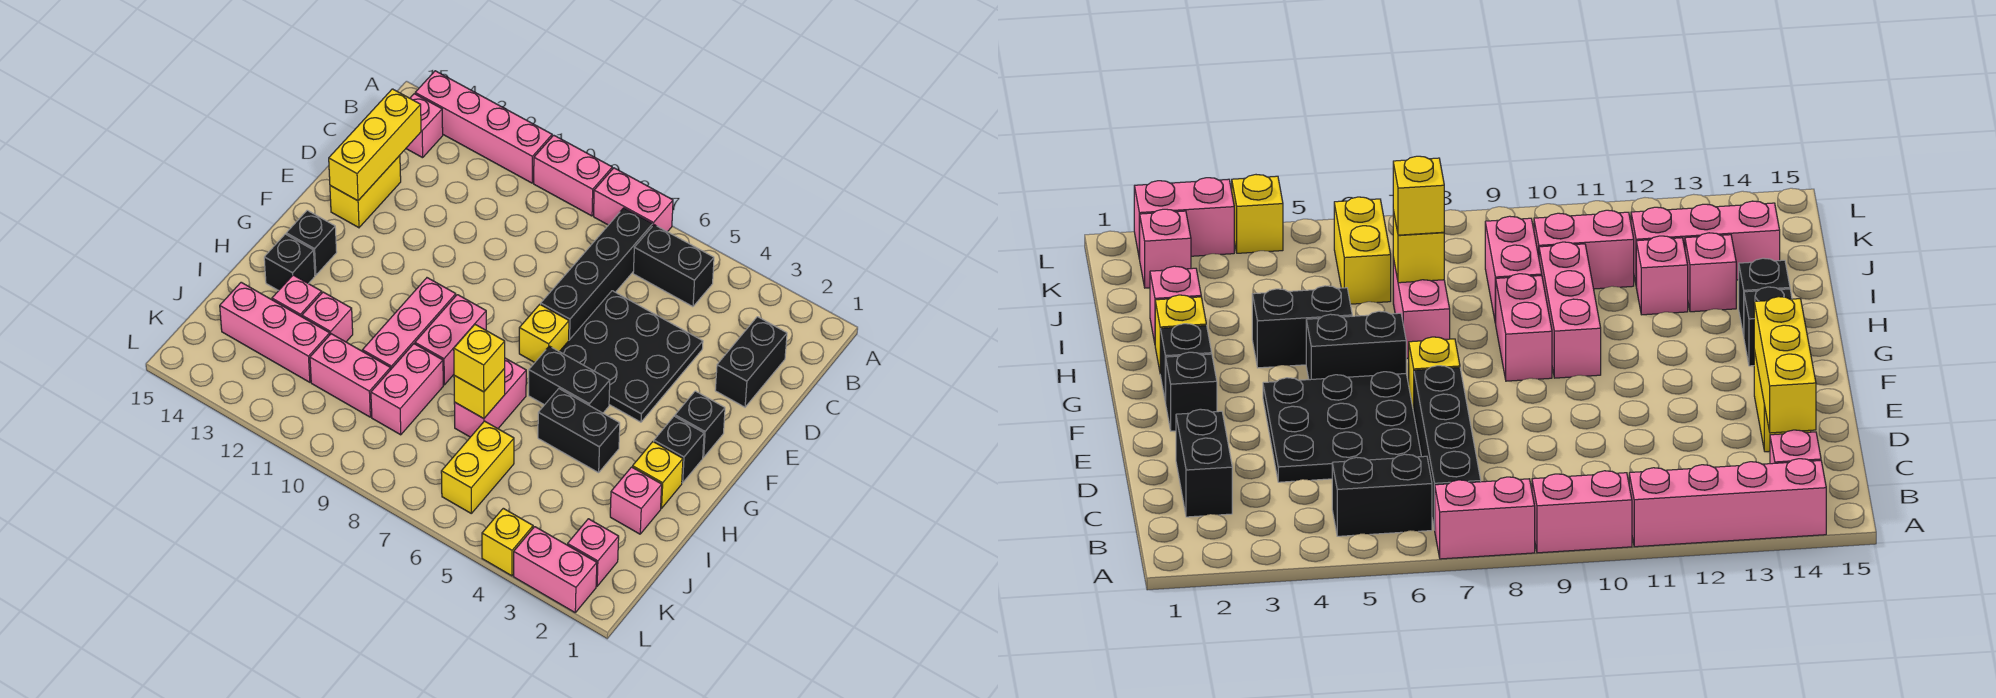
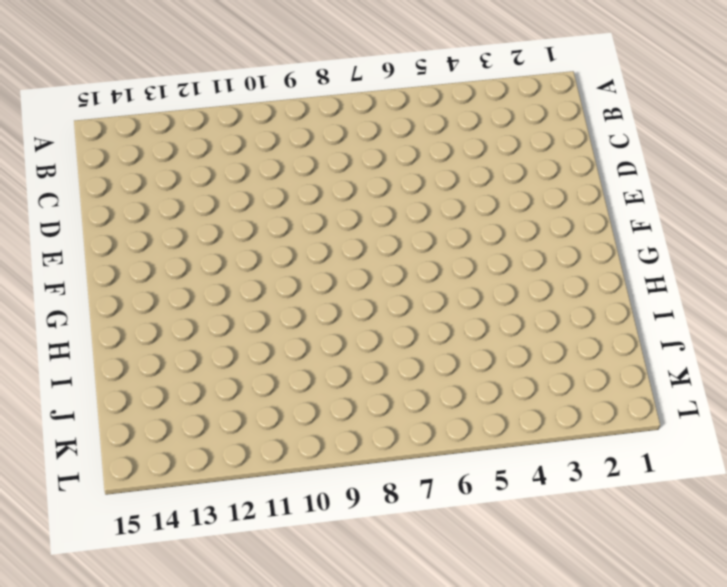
none -> pink brick A7:A8 level 1
none -> pink brick A9:A10 level 1
none -> pink brick A11:A14 level 1
none -> black brick B5:B6 level 1

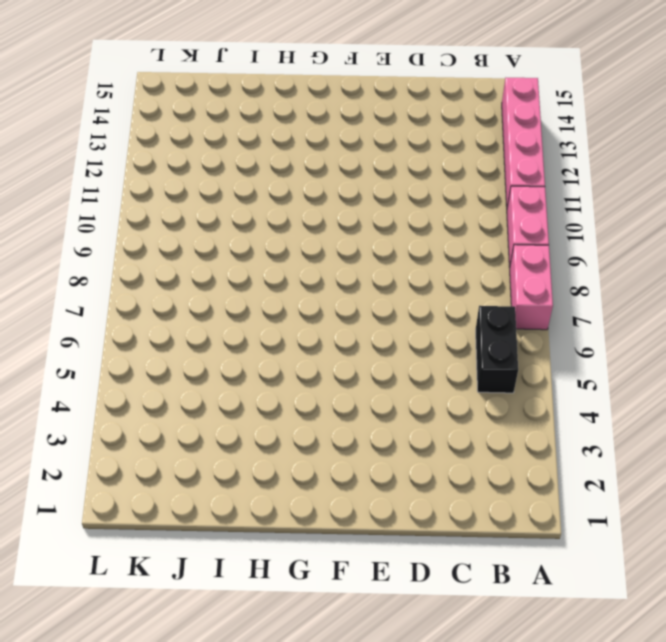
none -> black brick B7:E7 level 1
none -> pink brick B14 level 1
none -> black brick C2:D2 level 1
none -> black plate D4:F6 level 1

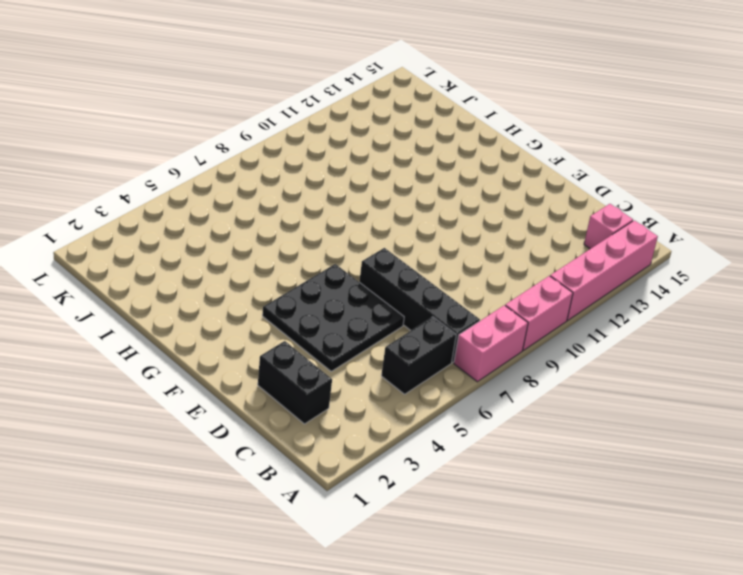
none -> yellow brick D14:E14 level 1
none -> black brick F2 level 1
none -> yellow brick F7 level 1
none -> black brick G2 level 1

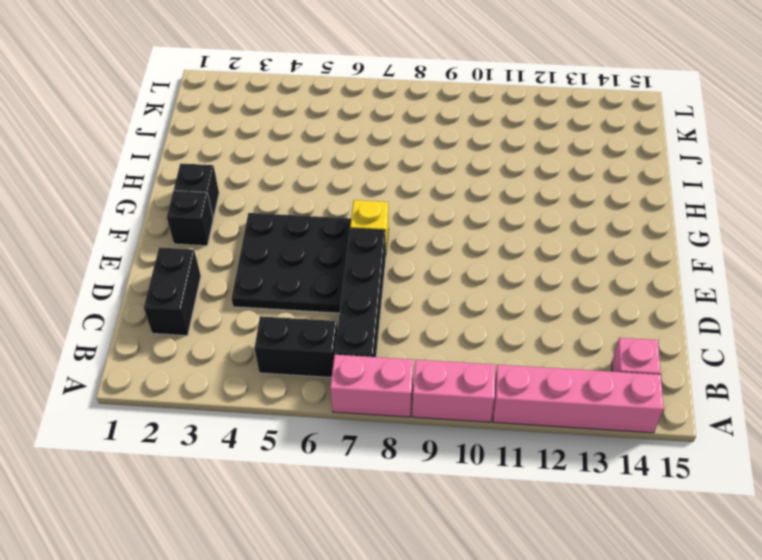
none -> yellow brick D14:E14 level 1
none -> black brick G5:G6 level 1
none -> pink brick G9:H9 level 1
none -> pink brick G10:I10 level 1

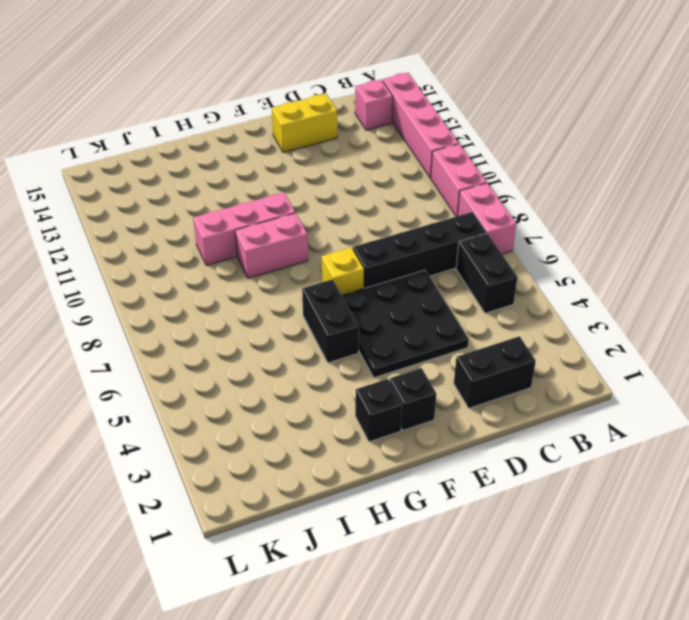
none -> black brick G14 level 1
none -> yellow brick H2 level 1
none -> black brick H4:H5 level 1
none -> pink brick H7:I7 level 1

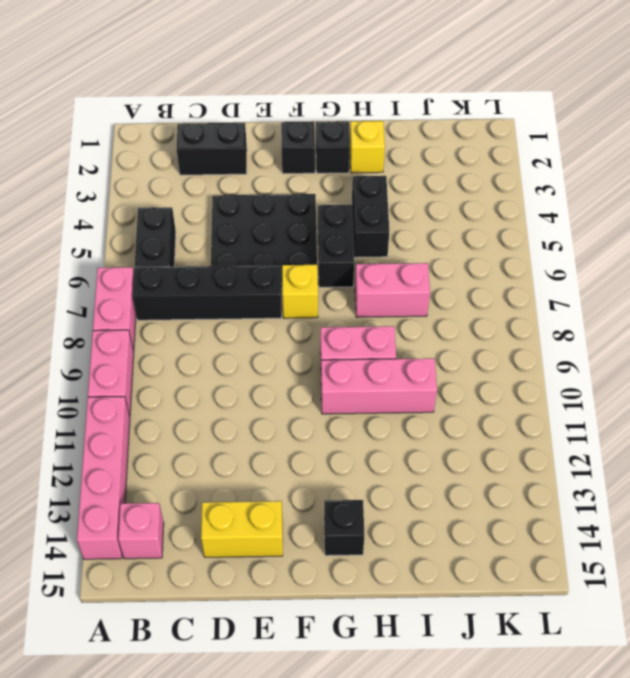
none -> black brick H14 level 1
none -> pink brick I2 level 1
none -> pink brick I9:J9 level 1
none -> pink brick I12 level 1

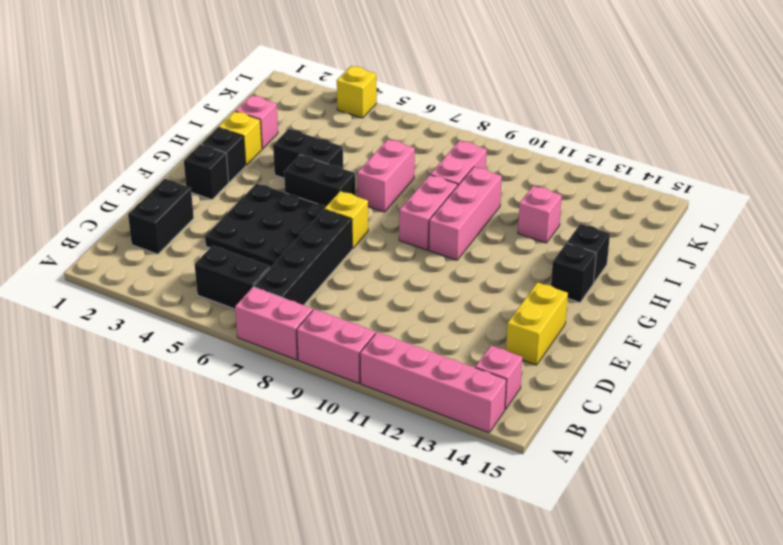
none -> pink brick I13 level 1
none -> yellow brick J6:K6 level 1
none -> pink brick J10:J11 level 1
none -> pink brick J12:J14 level 1

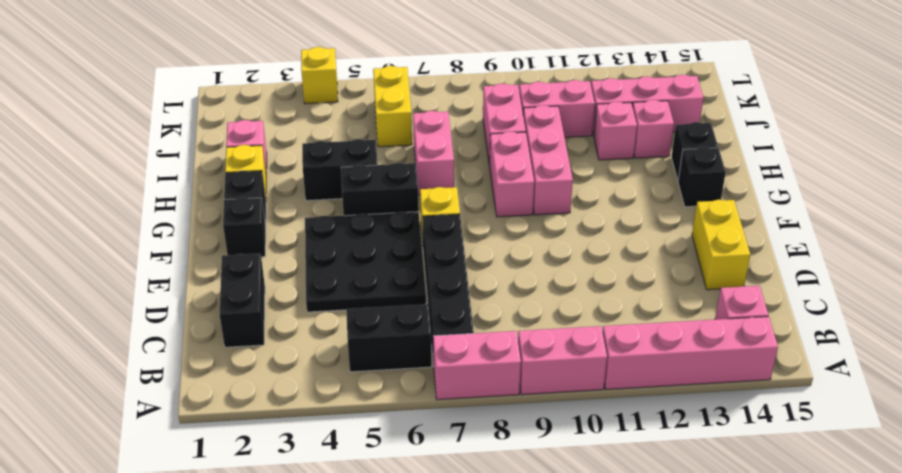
none -> pink brick K2 level 1
none -> pink brick L2:L3 level 1
none -> yellow brick C14:E14 level 2
none -> yellow brick I7 level 2

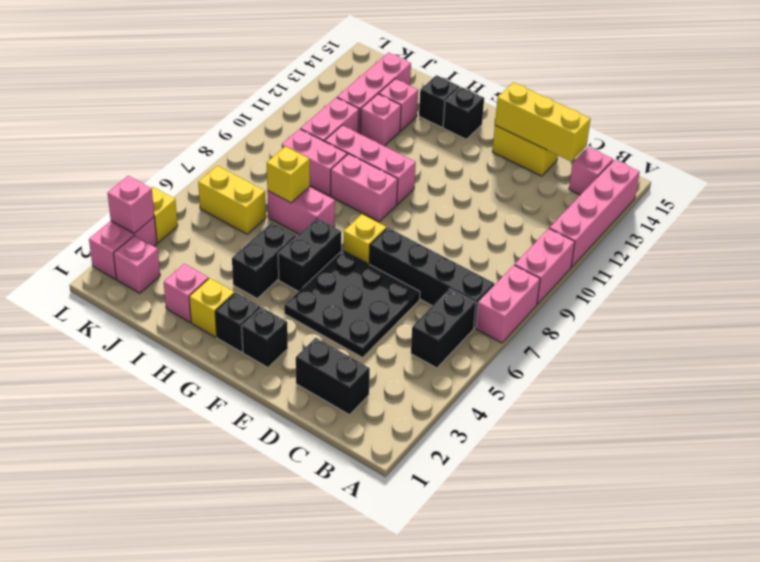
pink brick L3 level 2 -> none
none -> yellow brick I7 level 3

